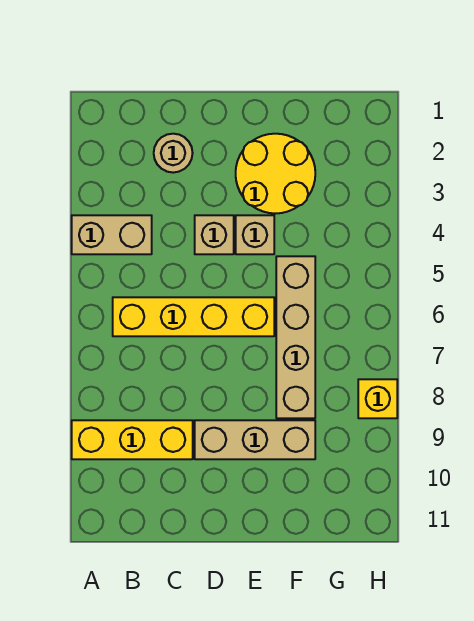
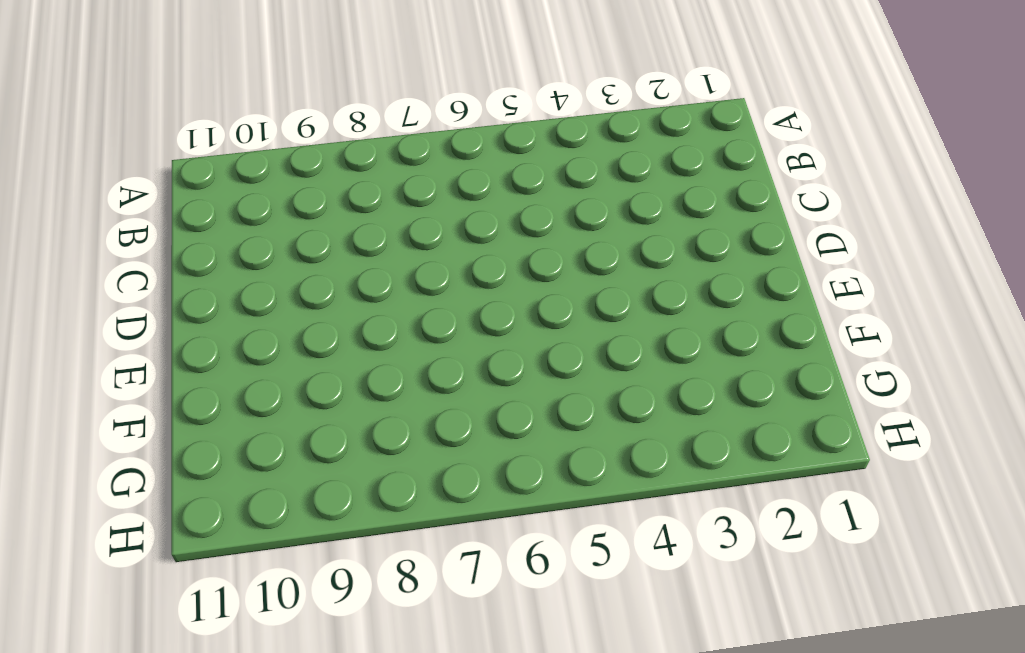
none -> tan brick A4:B4 level 1
none -> yellow brick A9:C9 level 1

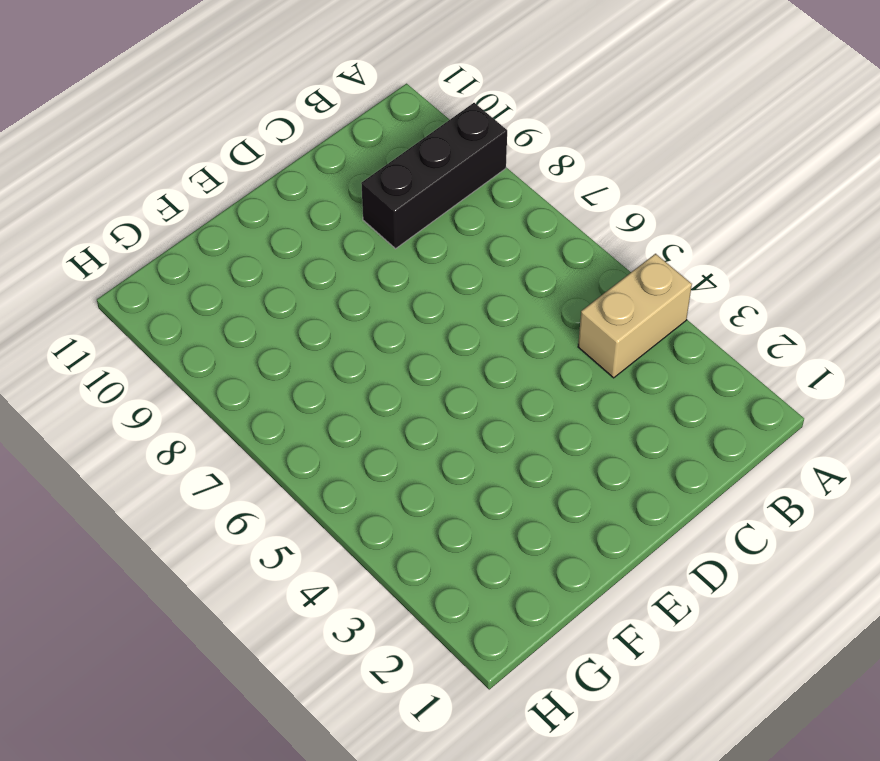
black brick A9:C9 level 1 -> yellow brick A9:C9 level 1
none -> yellow brick B6:E6 level 1
none -> tan round brick C2 level 1

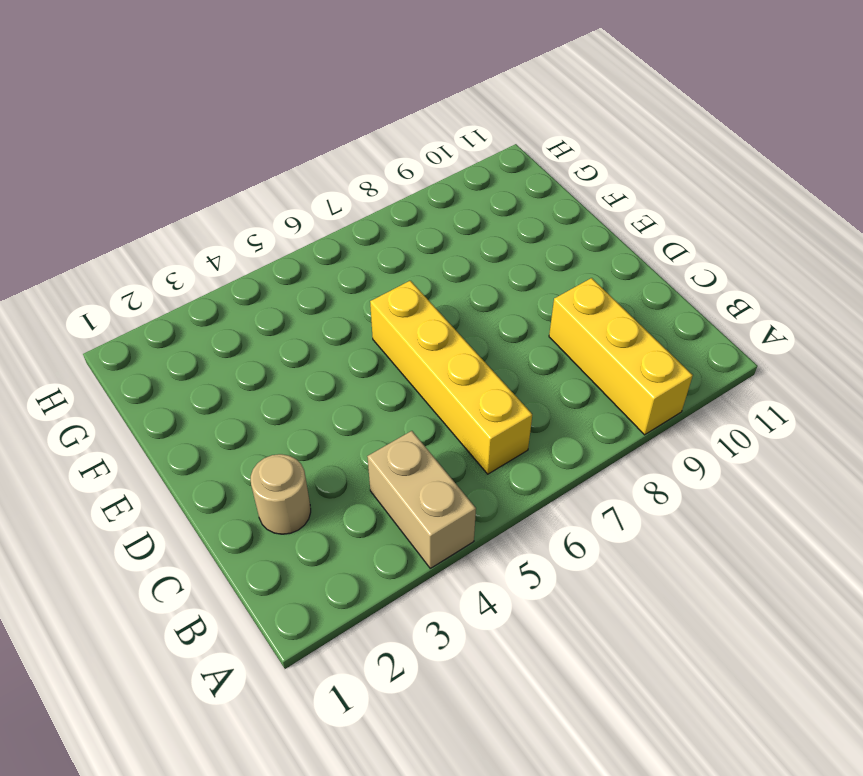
none -> tan brick D4 level 1
none -> tan brick D9:F9 level 1

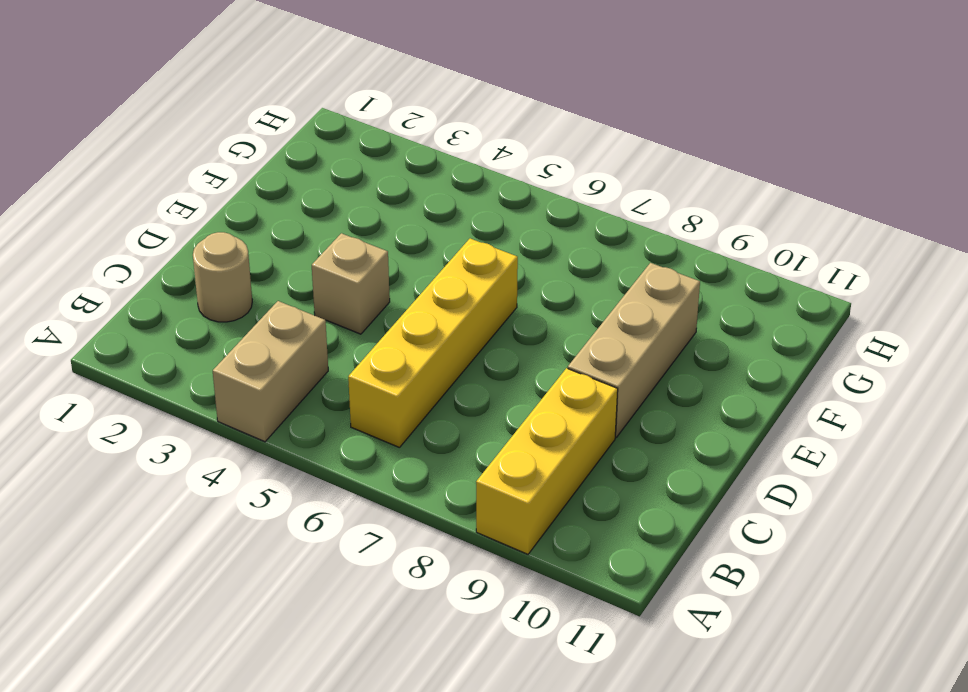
none -> yellow round brick E2:F3 level 1
none -> tan brick E4 level 1

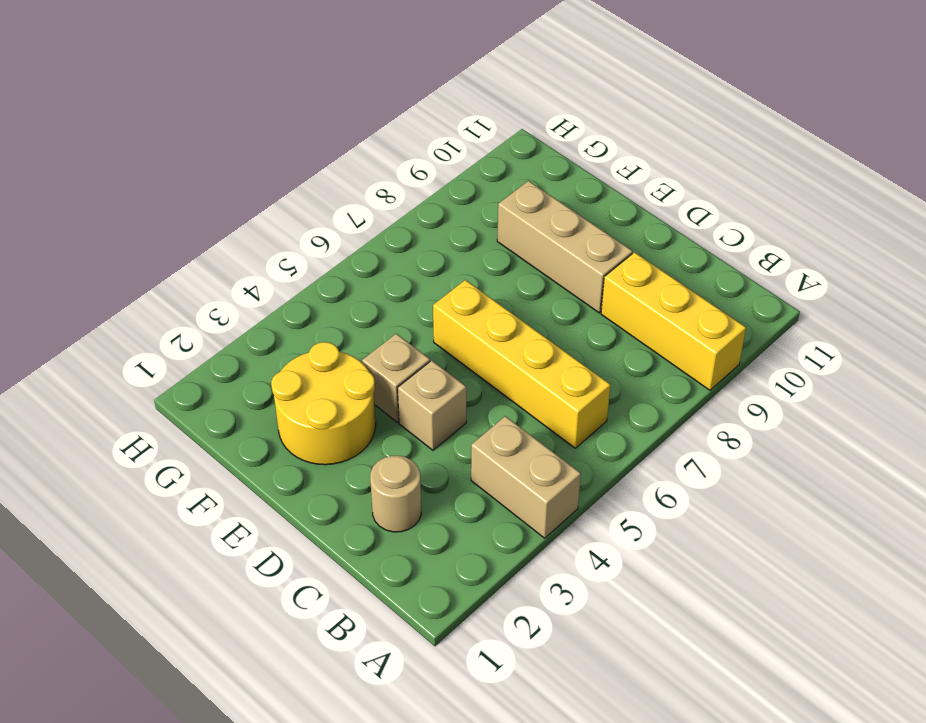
none -> tan brick F5:F8 level 1
none -> yellow brick H8 level 1

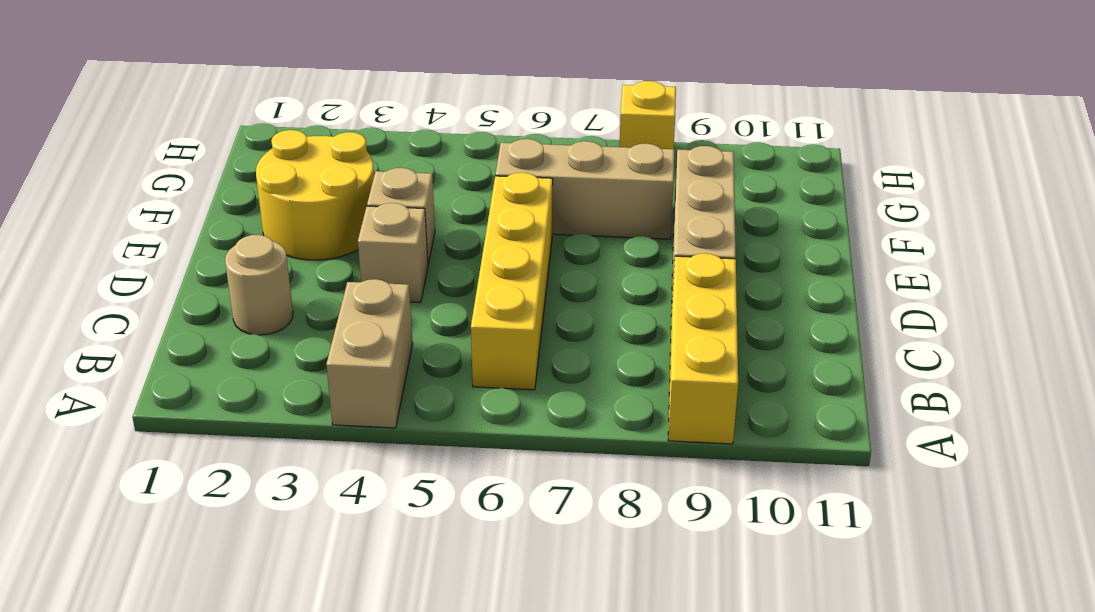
tan brick F6:F8 level 1 -> tan brick F5:F8 level 1

